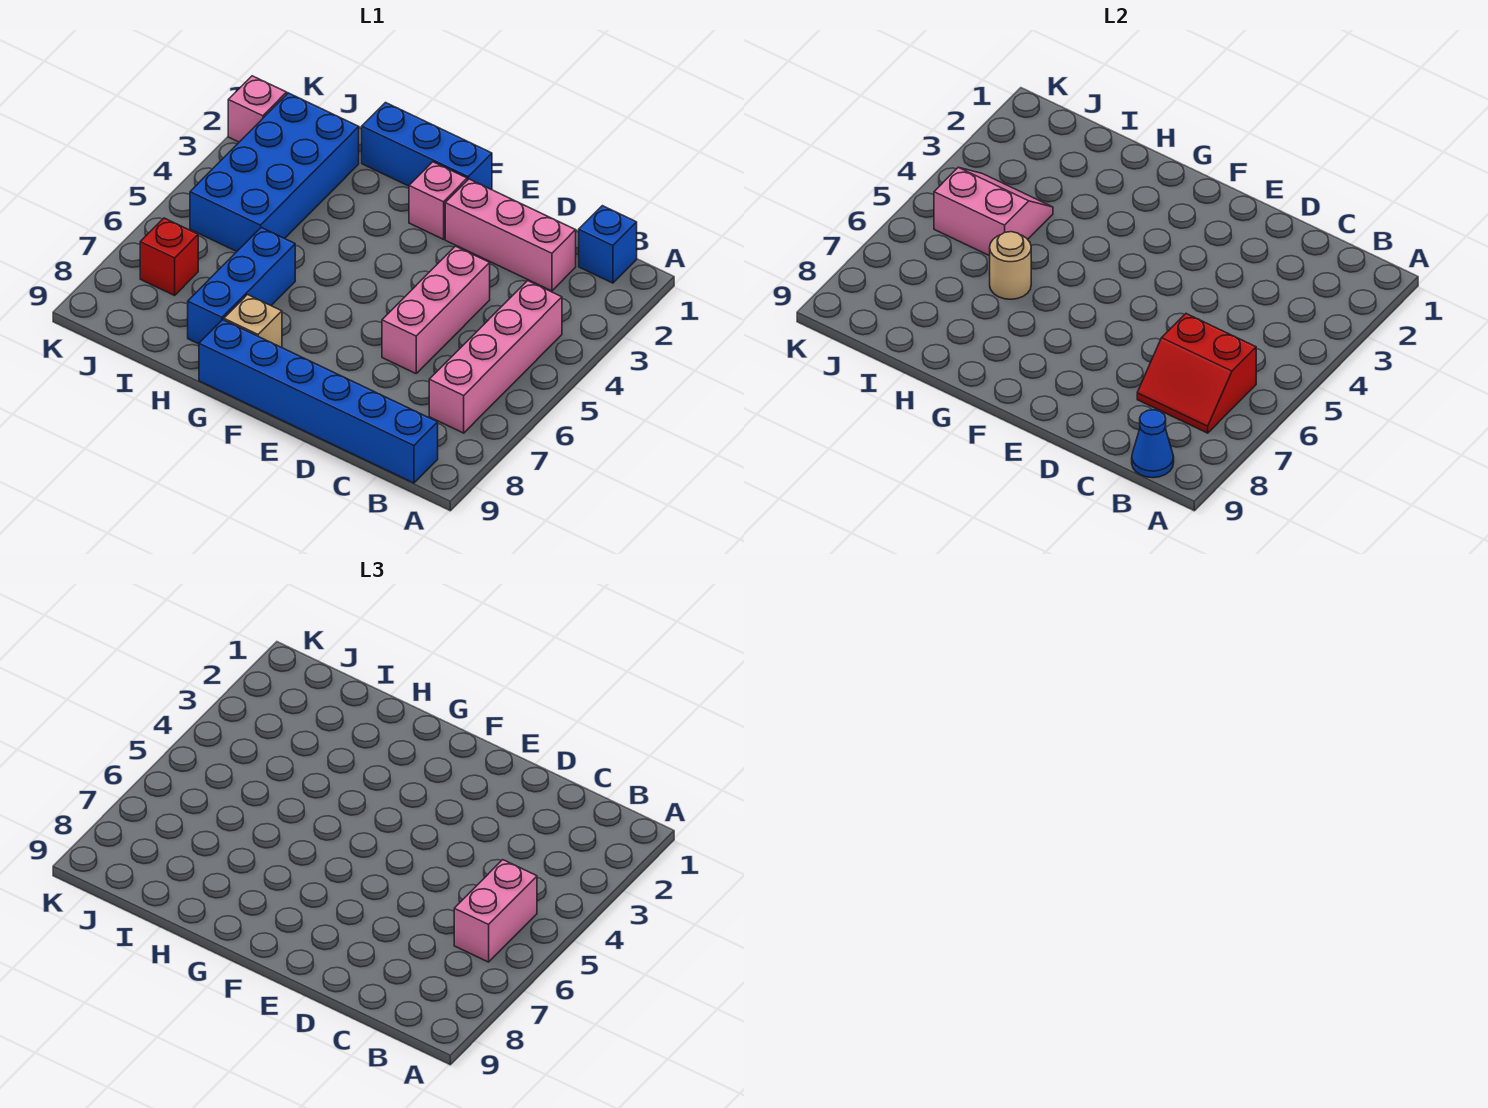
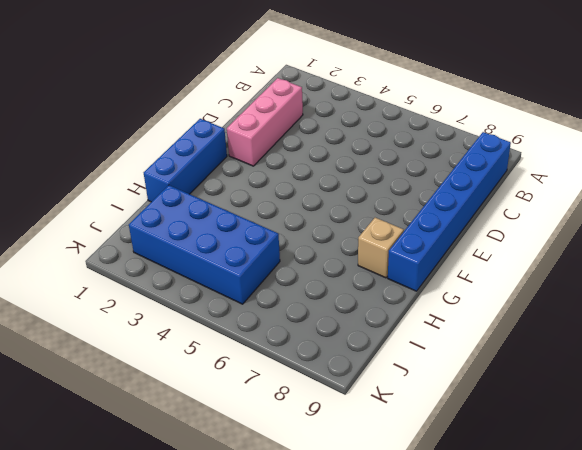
none -> blue brick B1 level 1
none -> pink brick B4:B7 level 1
none -> pink brick D4:D6 level 1

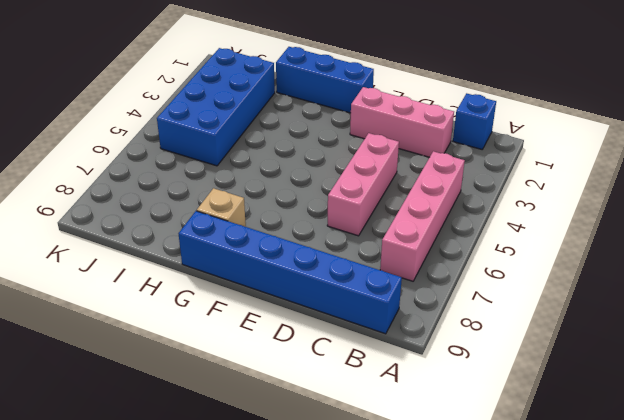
none -> pink brick F2 level 1
none -> blue brick H6:H8 level 1
none -> red brick J7 level 1

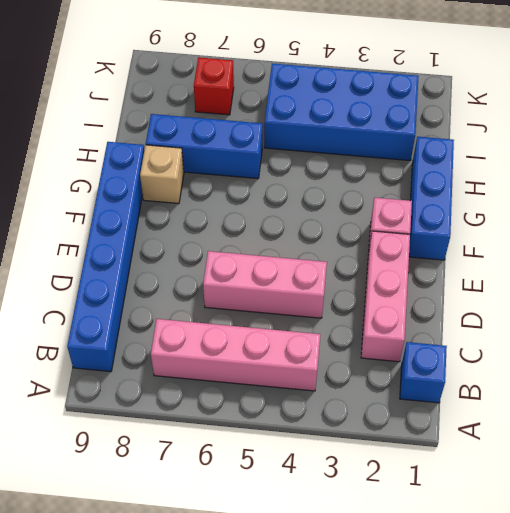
none -> pink brick K2 level 1
none -> red slope B6:C7 level 2 top 6
none -> blue cone B9 level 2

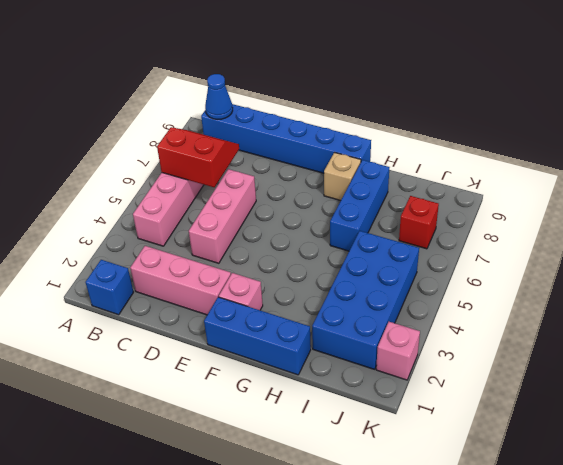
none -> tan round brick H6 level 2
none -> pink slope I4:J5 level 2 top 5
none -> pink brick B5:B6 level 3

